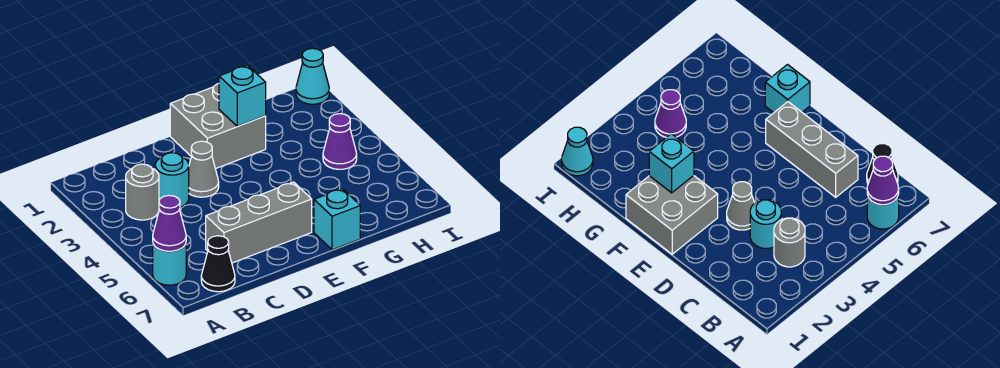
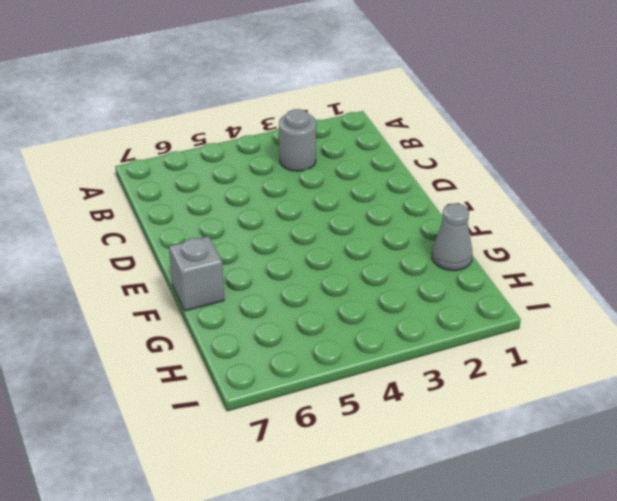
grey brick F7 level 1 -> cyan brick F7 level 1
grey cone G1 level 1 -> grey cone D3 level 1
none -> cyan round brick A6 level 1
none -> black cone B7 level 1
none -> cyan round brick C3 level 1

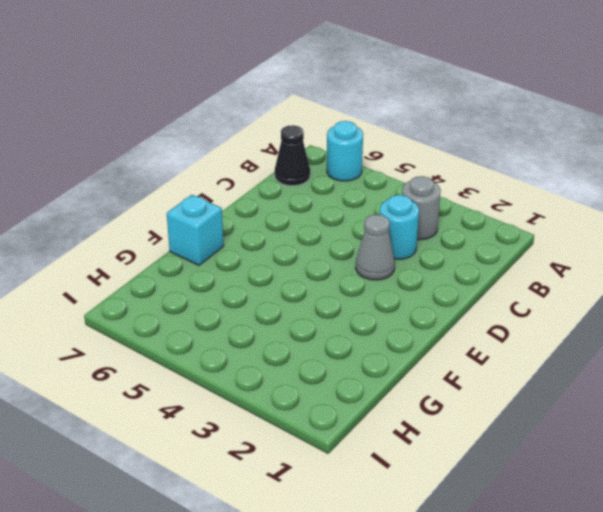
none -> grey brick C6:E6 level 1
none -> grey brick E1:F2 level 1
none -> purple cone H4 level 1

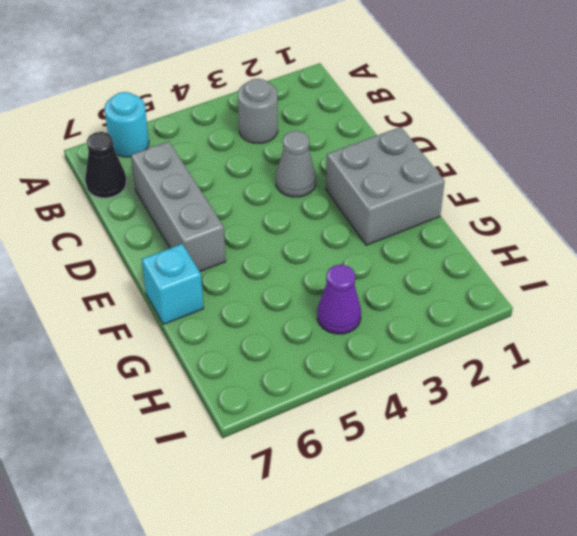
none -> cyan round brick C3 level 1
none -> cyan cone I1 level 1
none -> purple cone A6 level 2

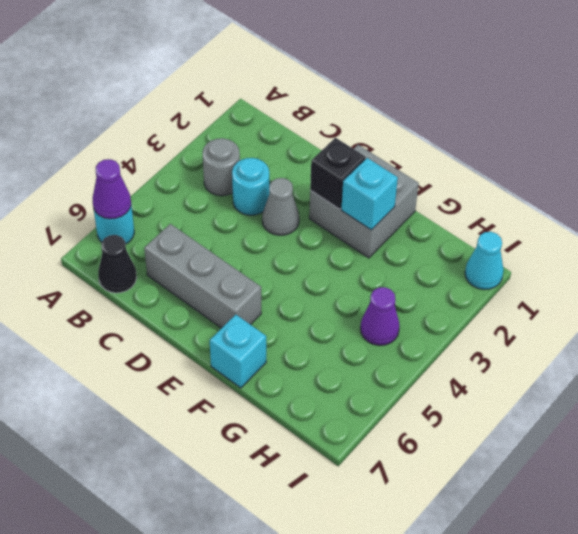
black brick E2 level 2 -> none

